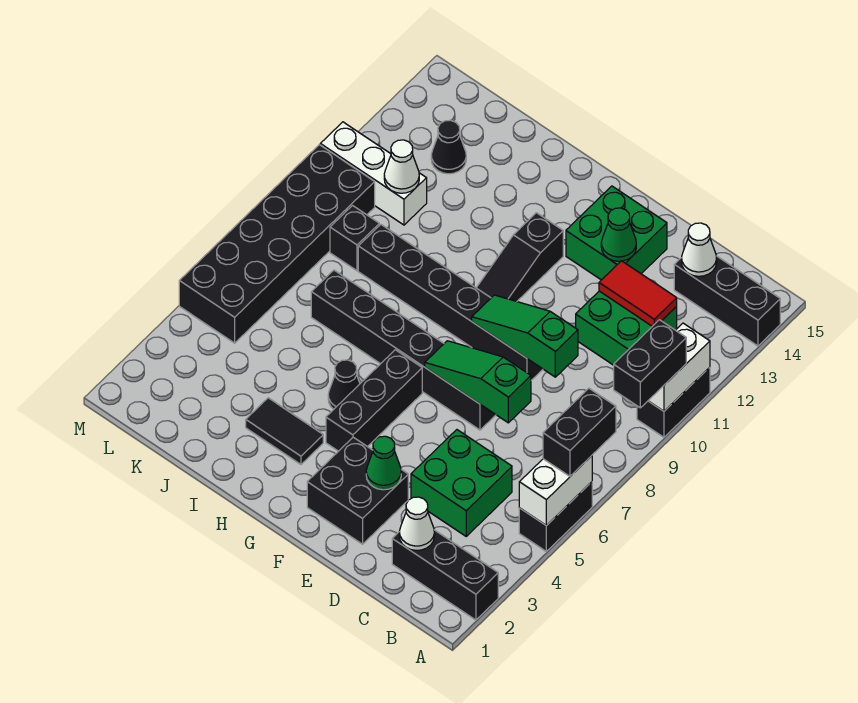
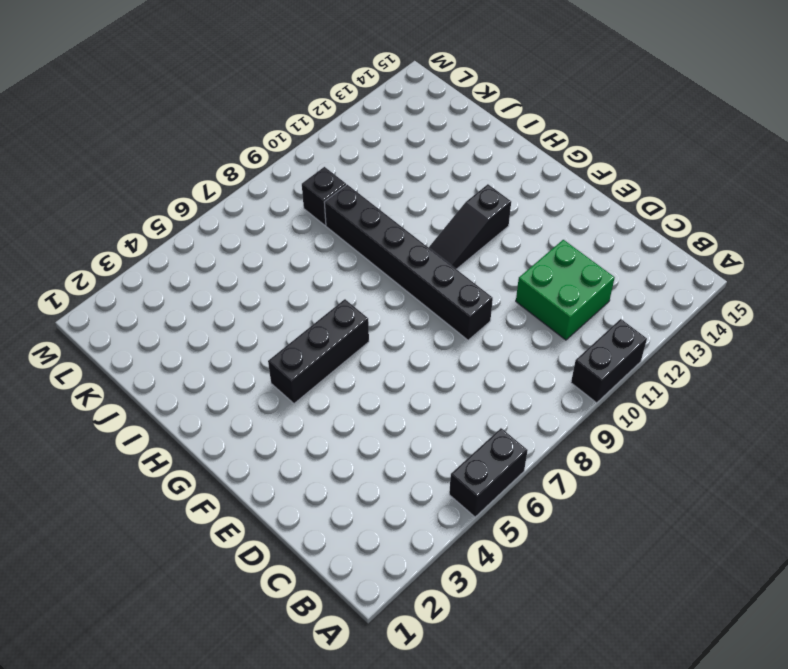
none -> black brick A2:C2 level 1
none -> black brick A14:C14 level 1
none -> green brick C4:D5 level 1
none -> black brick E2:F3 level 1

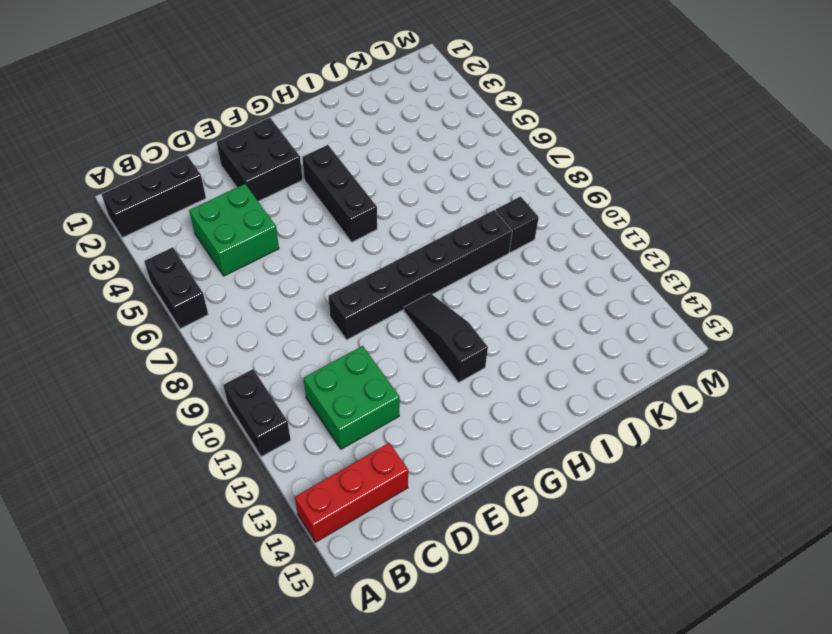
red brick A14:C14 level 1 -> black brick A14:C14 level 1
none -> black brick E7:J7 level 1
none -> green brick E13:F14 level 1
none -> black tile H3:I3 level 1
none -> black cone H5 level 1

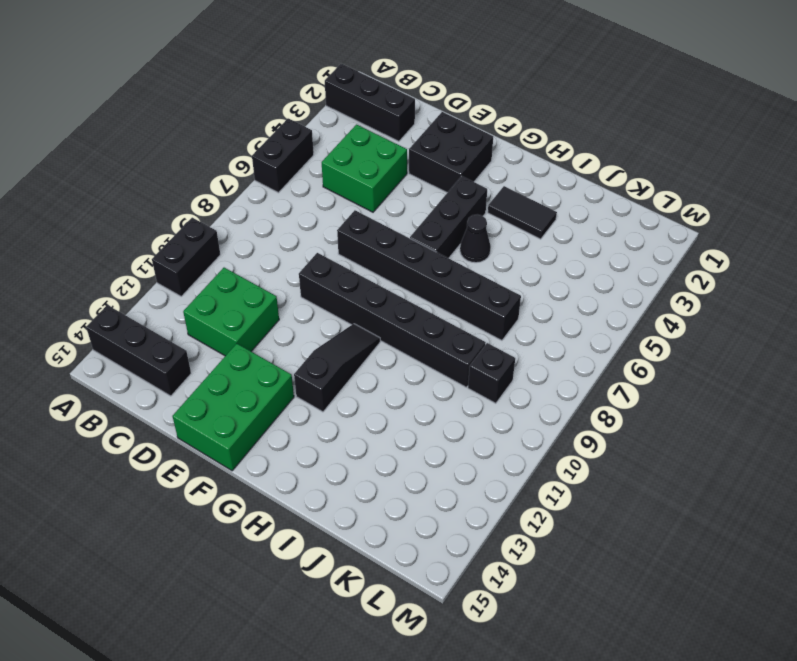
green brick E13:F15 level 1 -> green brick E13:F14 level 1
none -> white brick K11:M11 level 1
none -> black cone K13 level 1
none -> black brick L5:M10 level 1
none -> white brick A5:A6 level 2

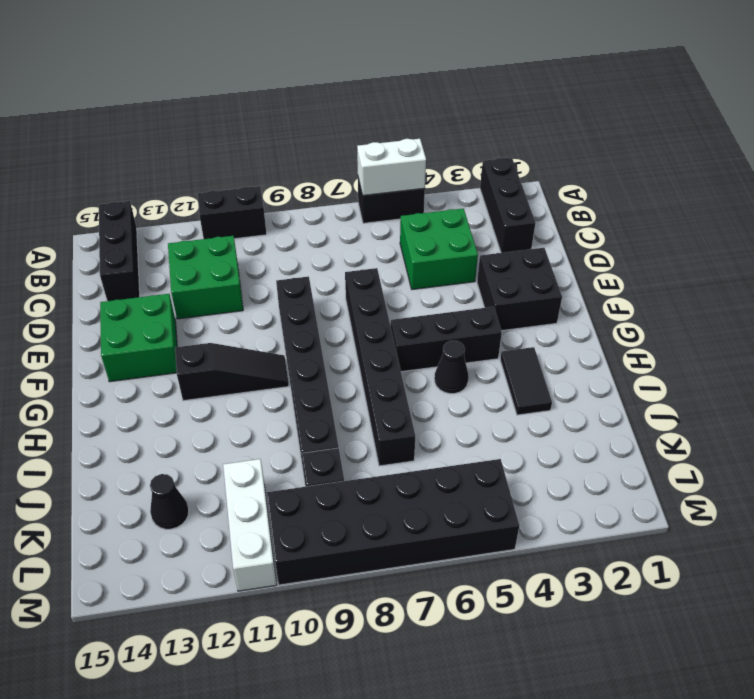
none -> white brick A10:A11 level 2
none -> white cone C2 level 2
none -> red tile C12:D12 level 2
none -> white cone C14 level 2

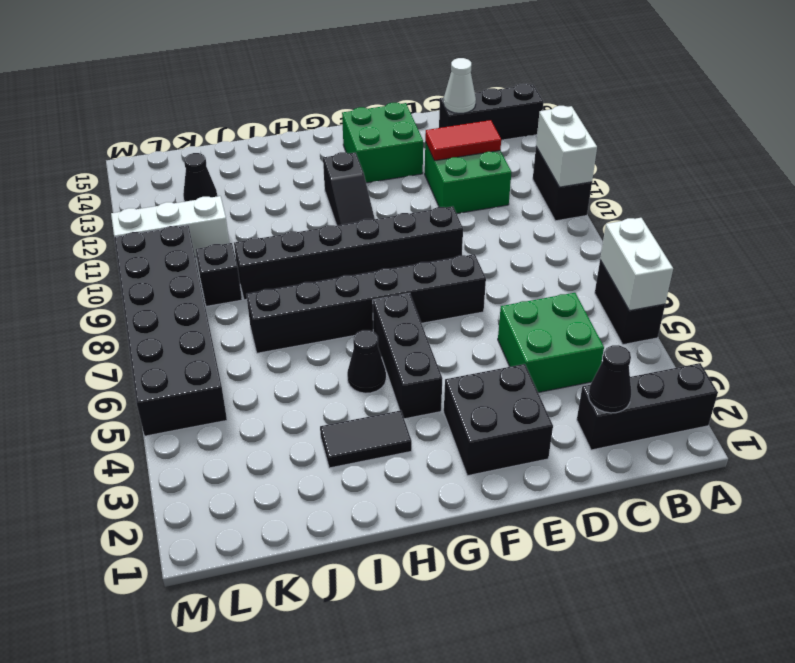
black cone C2 level 2 -> white cone C2 level 2
none -> green slope D7:F7 level 2 top D
none -> green slope D9:F9 level 2 top D
none -> green cone E3 level 2
none -> green cone E13 level 2

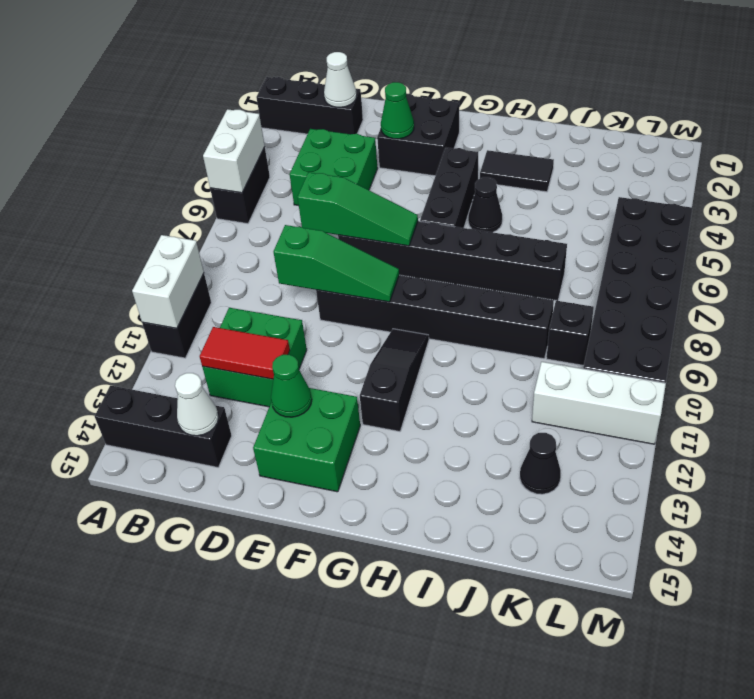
none -> white cone K11 level 2
none -> black brick A6:A7 level 3
none -> black brick A9:A10 level 3

